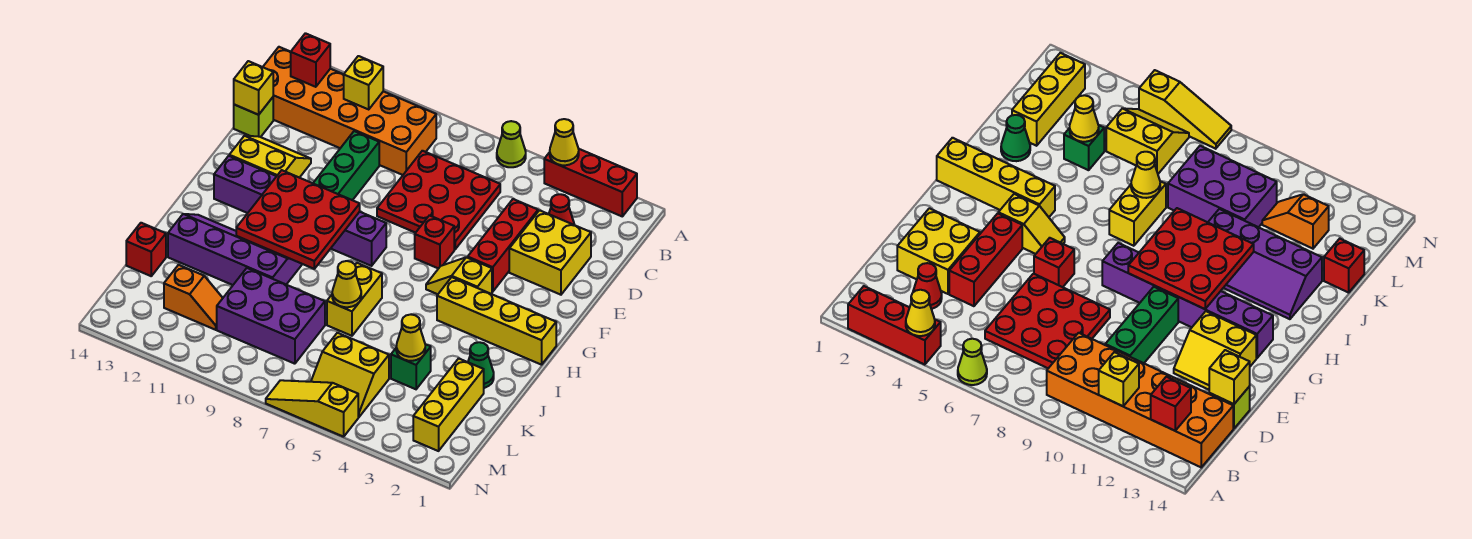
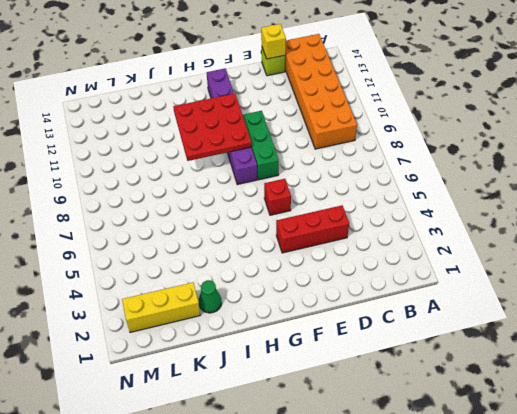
green brick F8:F10 level 1 -> green brick D10:F10 level 1
none -> red brick A2:A4 level 1
none -> lime cone A6 level 1
none -> red cone C3 level 1
none -> red plate C6:E8 level 1

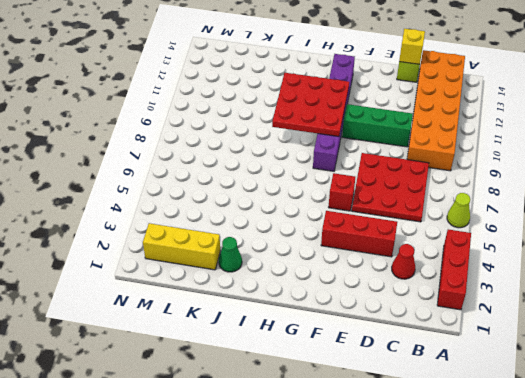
none -> yellow brick D2:E3 level 1
none -> yellow slope E12:F13 level 1 top F
none -> yellow slope G4:G5 level 1 top 4
none -> yellow brick H1:H4 level 1

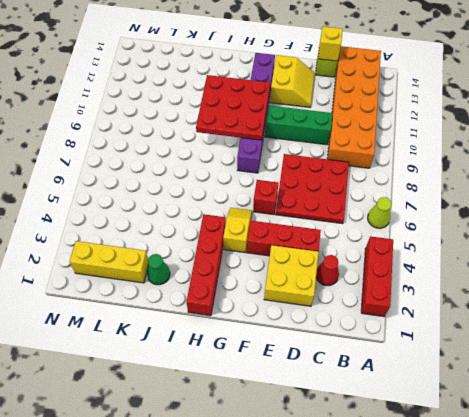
red brick H1:H4 level 1 -> yellow brick H1:H4 level 1
none -> yellow brick I7:J7 level 1
none -> purple slope I10:J13 level 1 top J
none -> green brick K4 level 1
none -> purple brick K8:L10 level 1

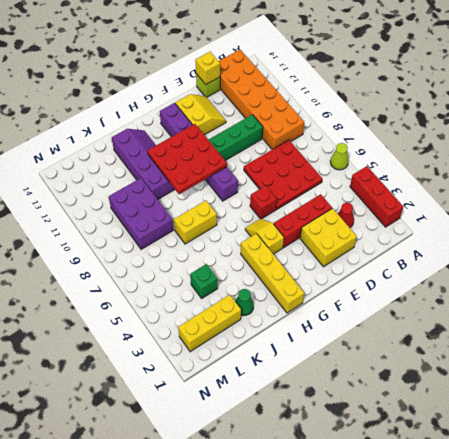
none -> red brick K14 level 1
none -> yellow slope L5:M6 level 1 top L
none -> orange slope L11:L12 level 1 top 12
none -> yellow slope N5:N7 level 1 top 5

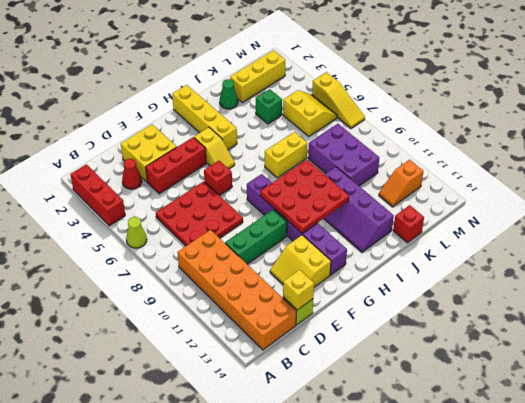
orange slope L12:M12 level 1 top M -> orange slope L11:L12 level 1 top 12
none -> yellow cone A4 level 2
none -> yellow brick B11 level 2
none -> red brick B13 level 2
none -> yellow cone J7 level 2

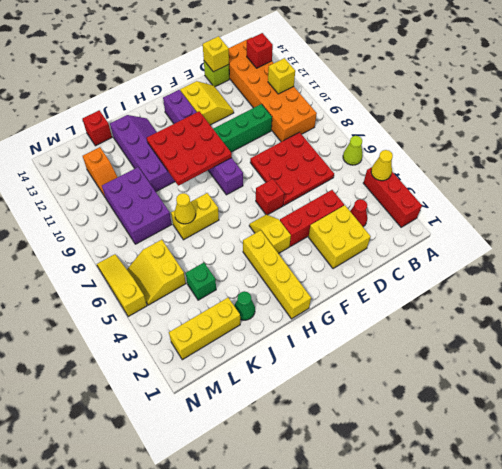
none -> yellow cone K4 level 2

